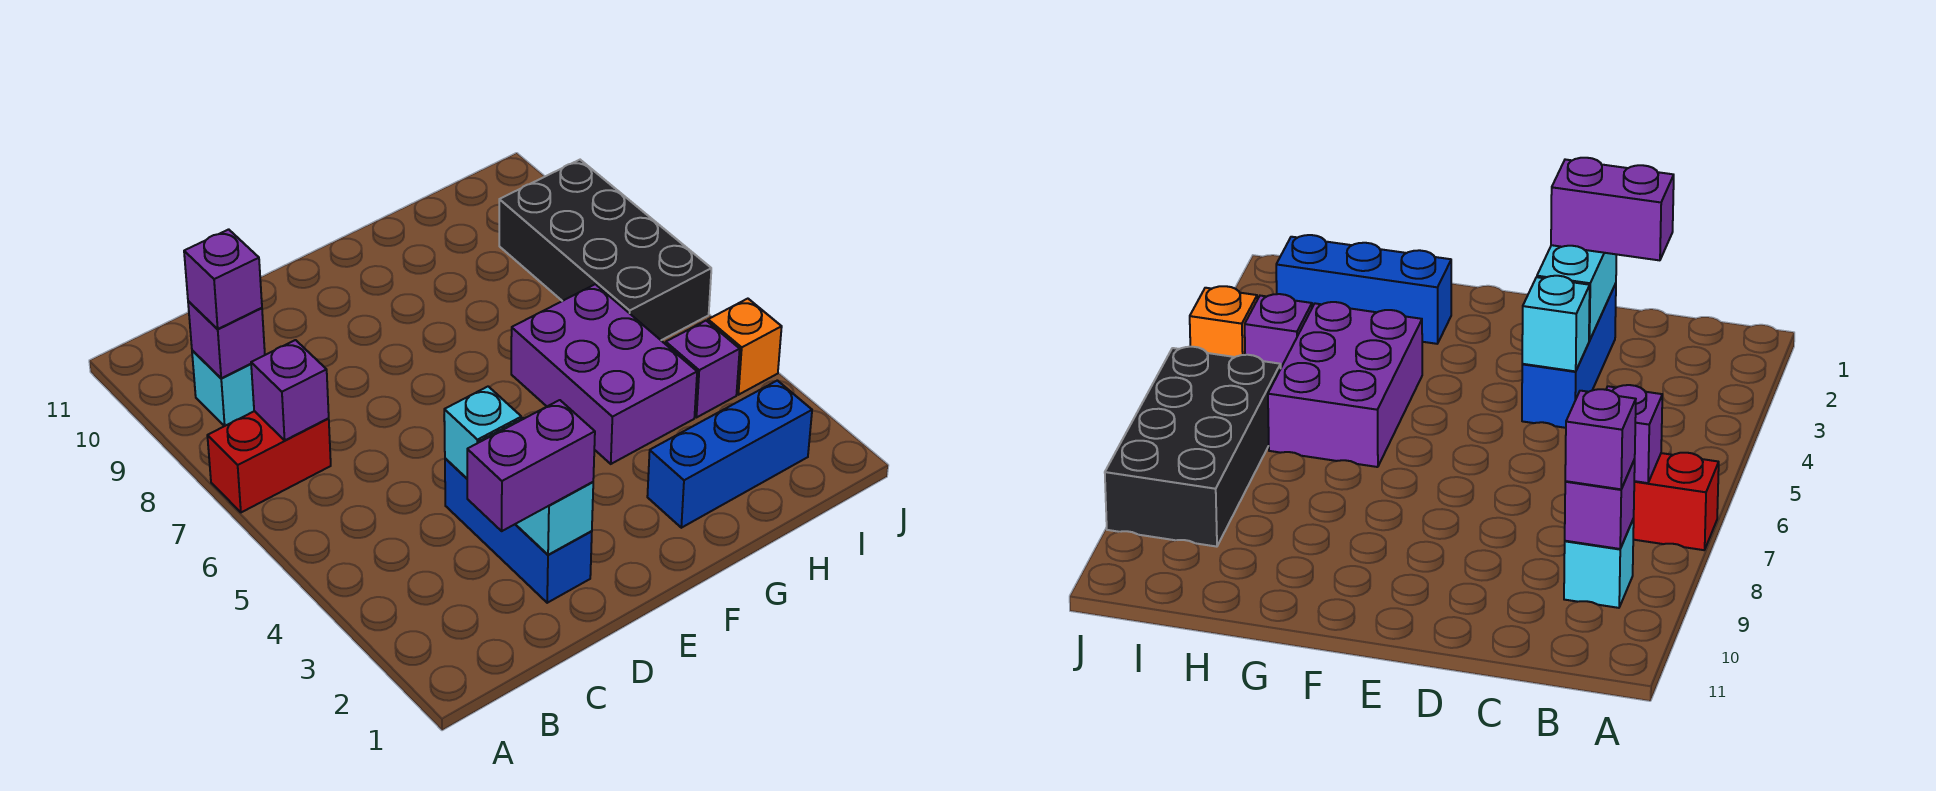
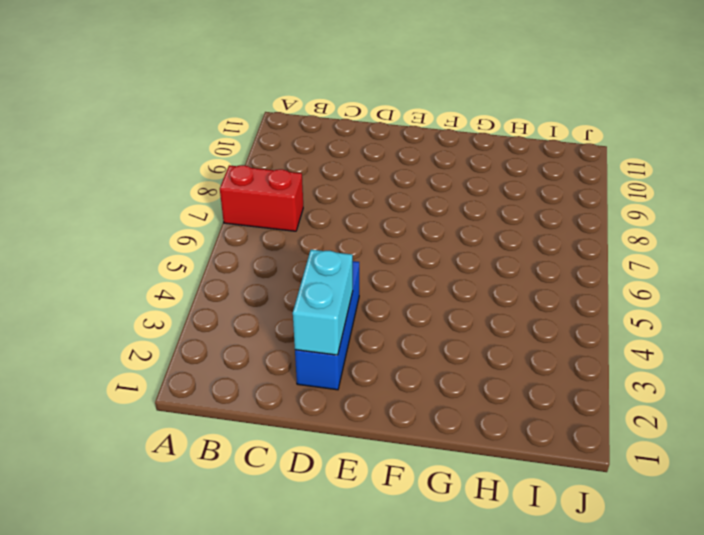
none -> cyan brick B9 level 1
none -> blue brick G2:I2 level 1
none -> purple brick G4:H6 level 1

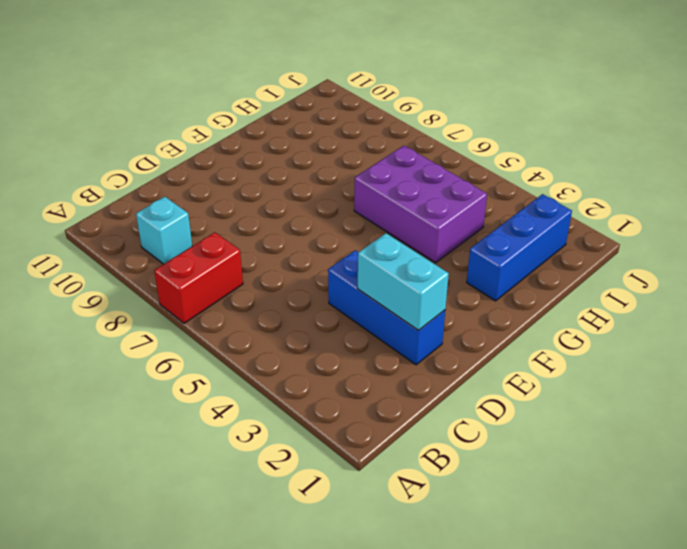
none -> purple brick I4 level 1
none -> black brick I6:J9 level 1
none -> orange brick J4 level 1

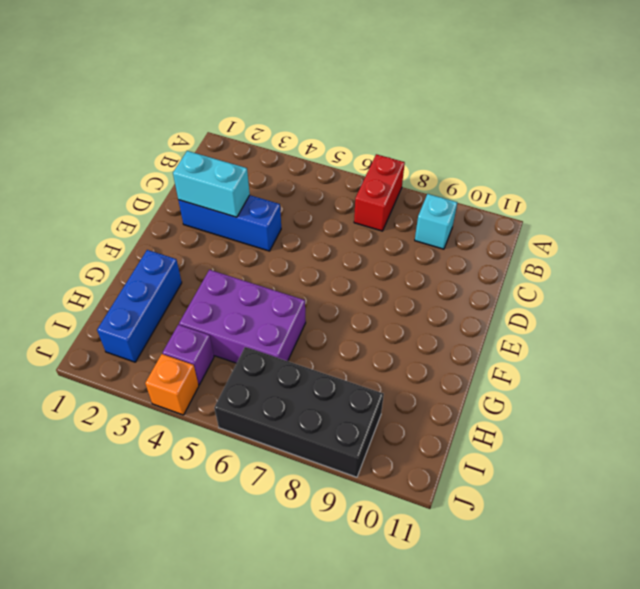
none -> purple brick B7 level 2
none -> purple brick B9 level 2
none -> cyan brick D4 level 2

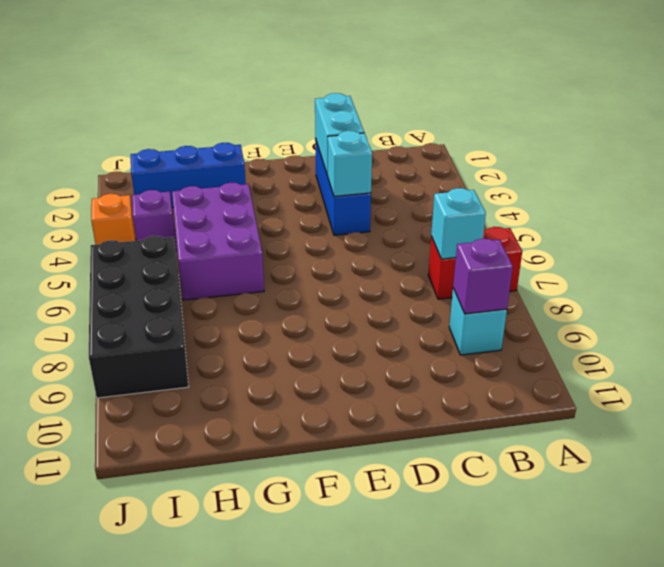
cyan brick B7 level 2 -> purple brick B7 level 2
none -> purple brick B9 level 3
none -> purple brick C2:D2 level 3

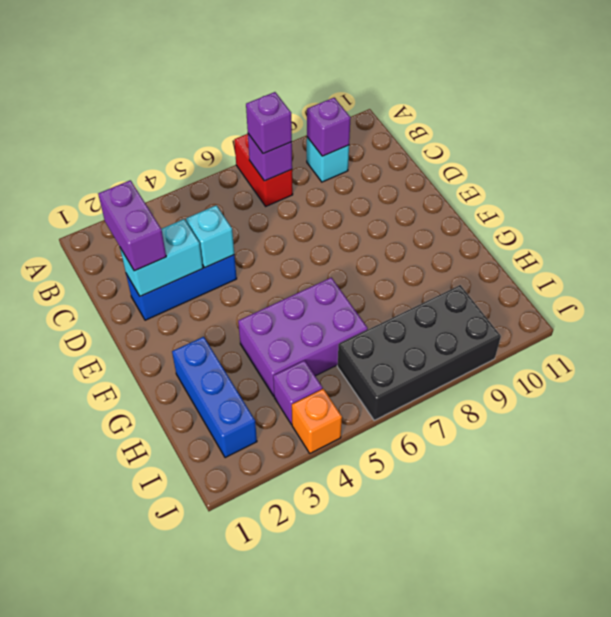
purple brick B7 level 3 -> purple brick B9 level 3

